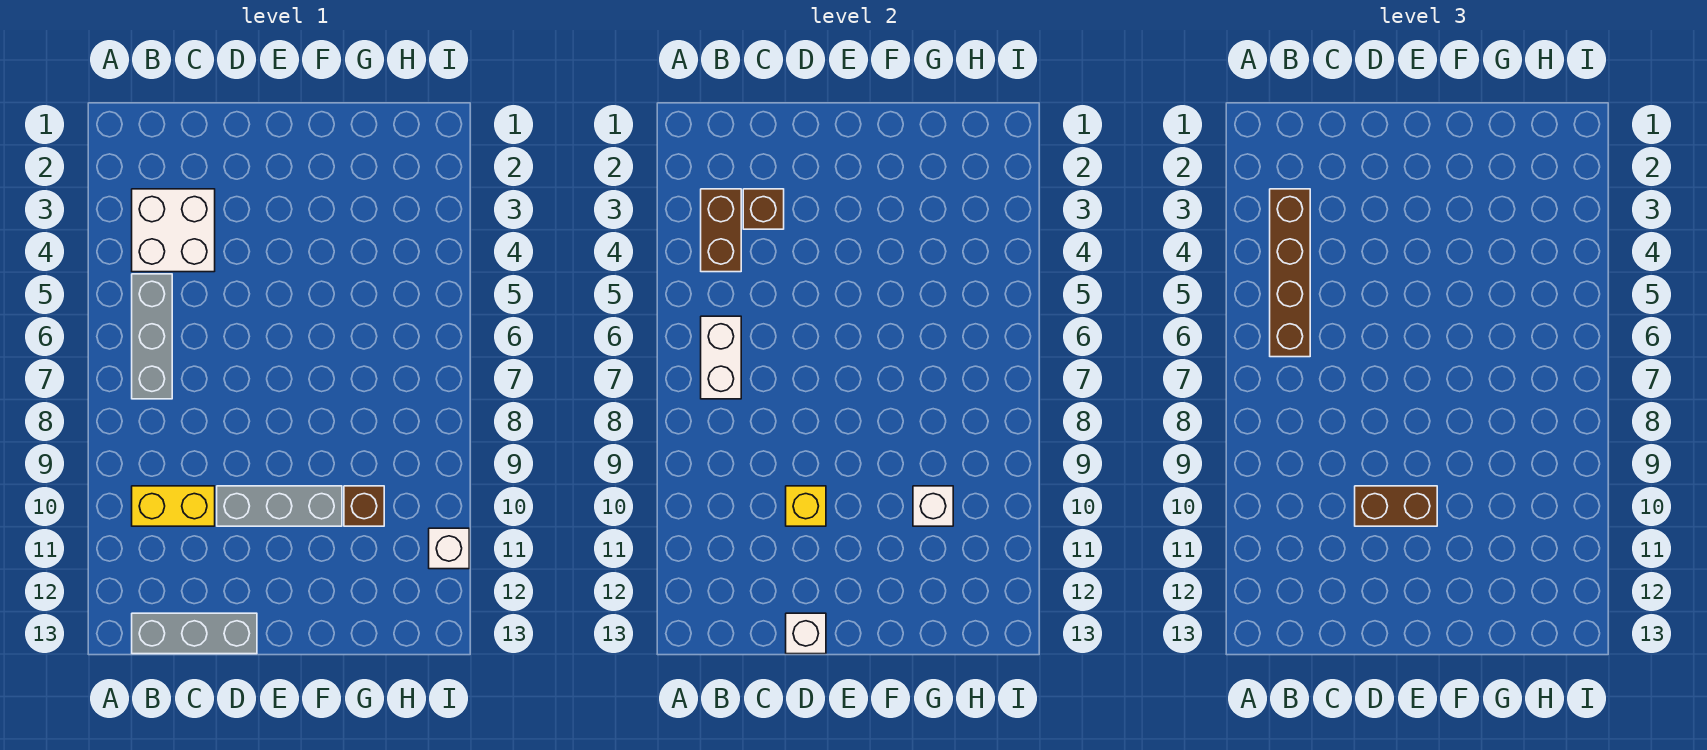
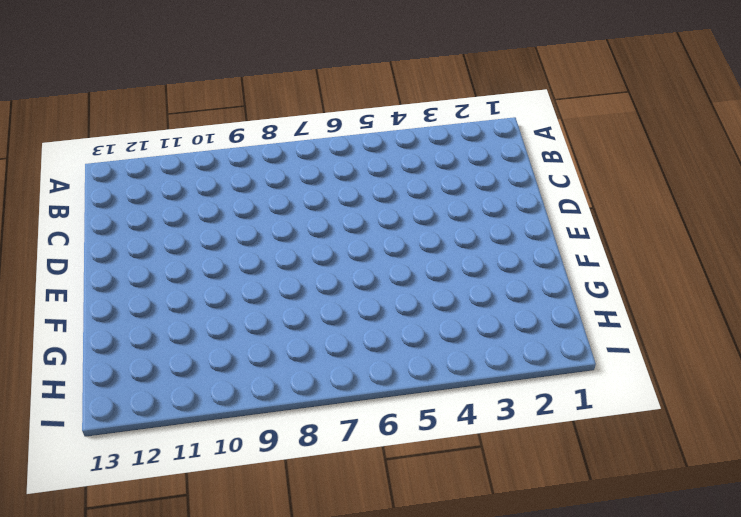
none -> white brick B3:C4 level 1
none -> grey brick B5:B7 level 1
none -> yellow brick B10:C10 level 1

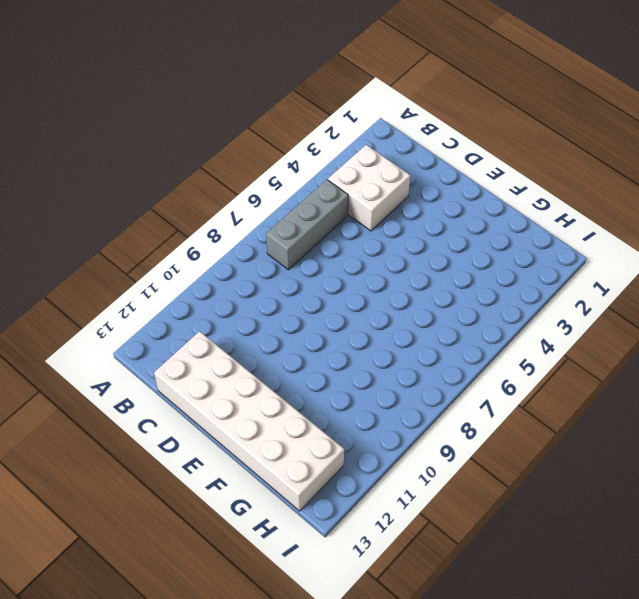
white brick C12:H13 level 1 -> grey brick B13:D13 level 1
none -> yellow brick B10:C10 level 1
none -> grey brick D10:F10 level 1
none -> brown brick G10 level 1

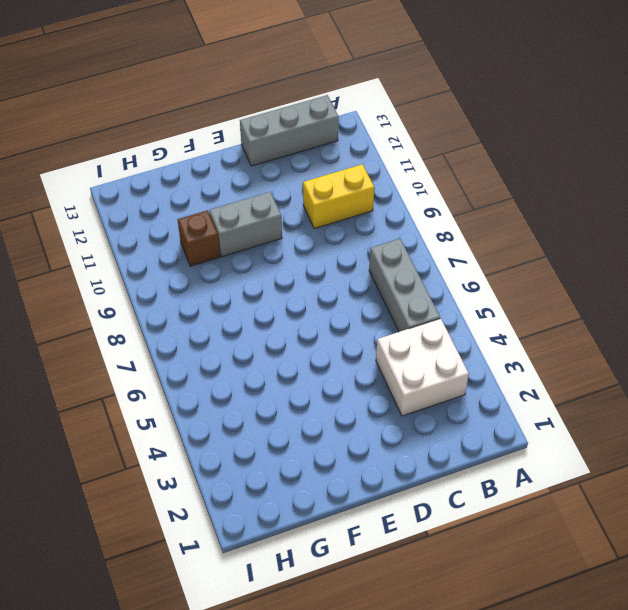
grey brick E10:F10 level 1 -> grey brick D10:F10 level 1
none -> white brick I11 level 1
none -> brown brick B3:B4 level 2
none -> white brick B6:B7 level 2

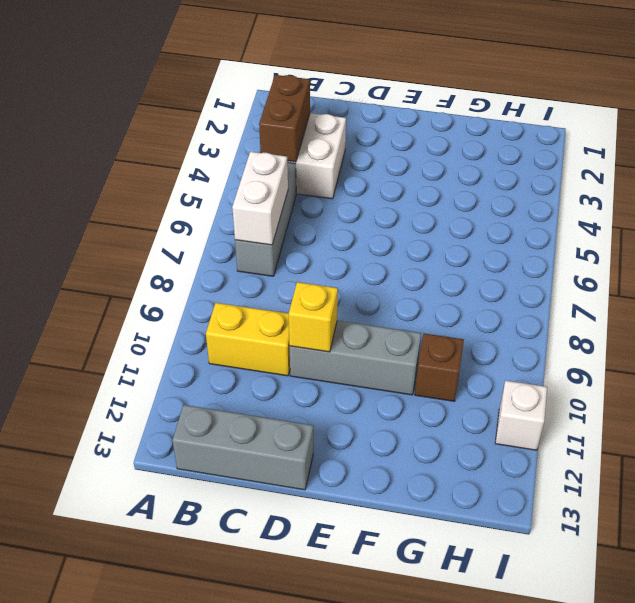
none -> brown brick C3 level 2
none -> white brick D13 level 2
none -> white brick G10 level 2

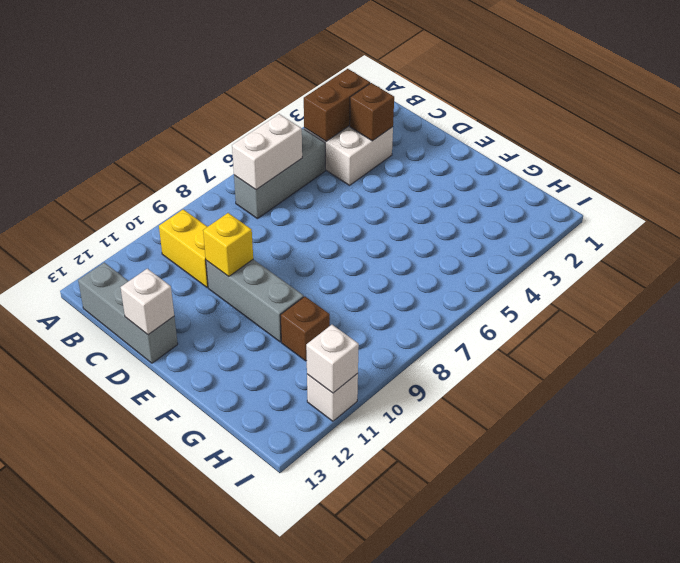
white brick I11 level 2 -> white brick G10 level 2
none -> brown brick B3:B6 level 3
none -> brown brick D10:E10 level 3

